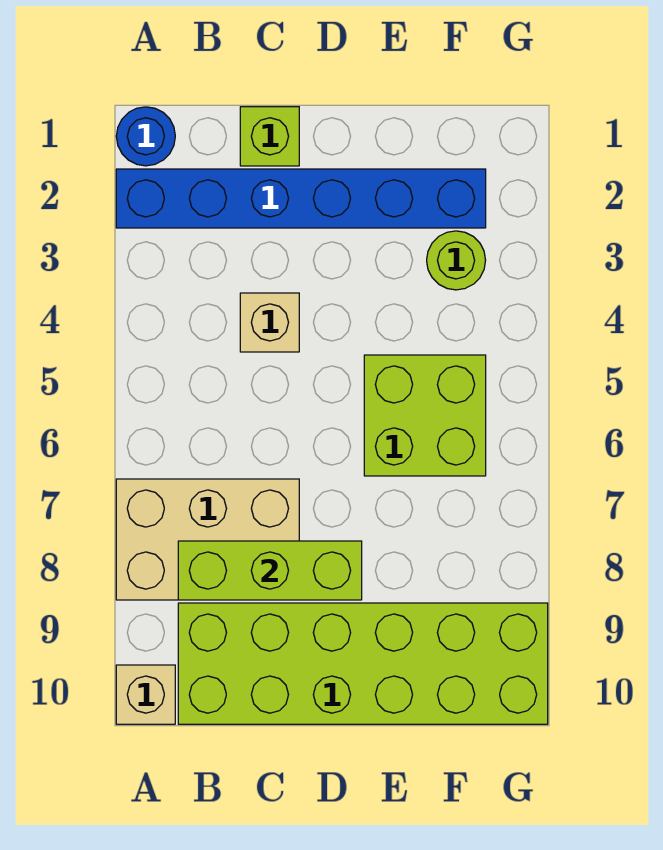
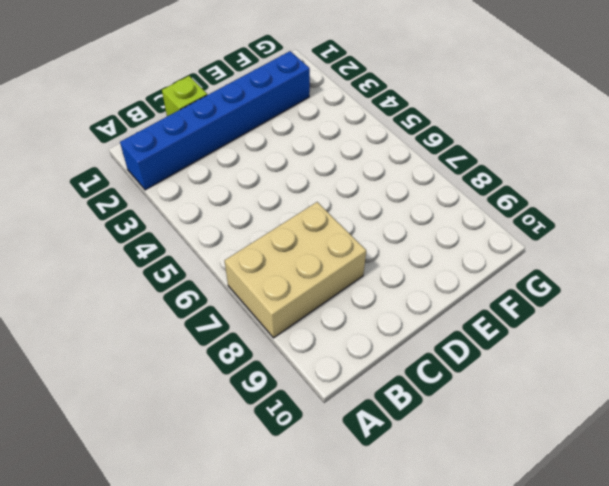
none -> blue round brick A1 level 1
none -> tan brick A10 level 1

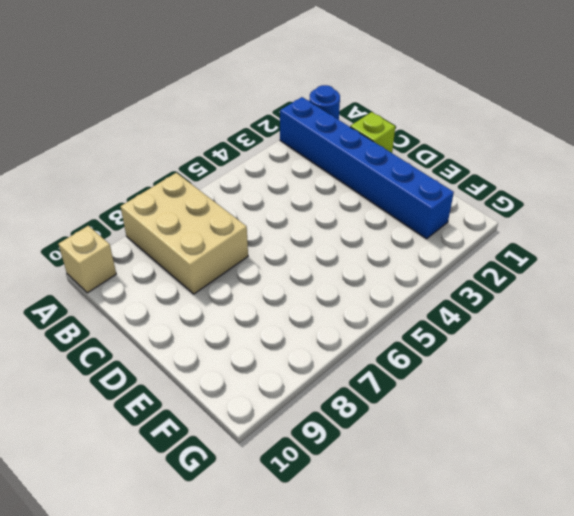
none -> lime brick B9:G10 level 1
none -> tan brick C4 level 1

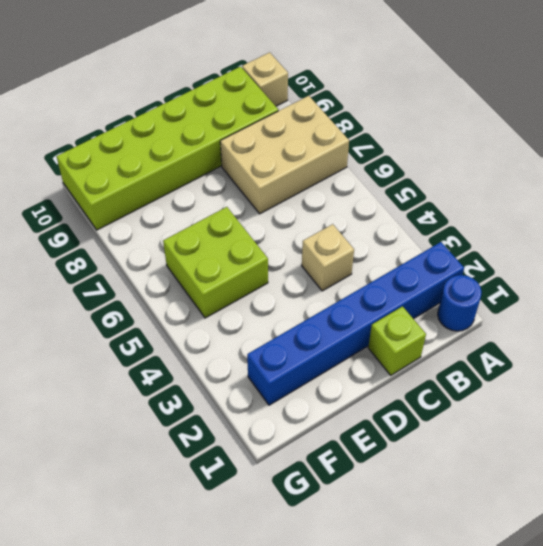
none -> lime round brick F3 level 1
none -> lime brick B8:D8 level 2

